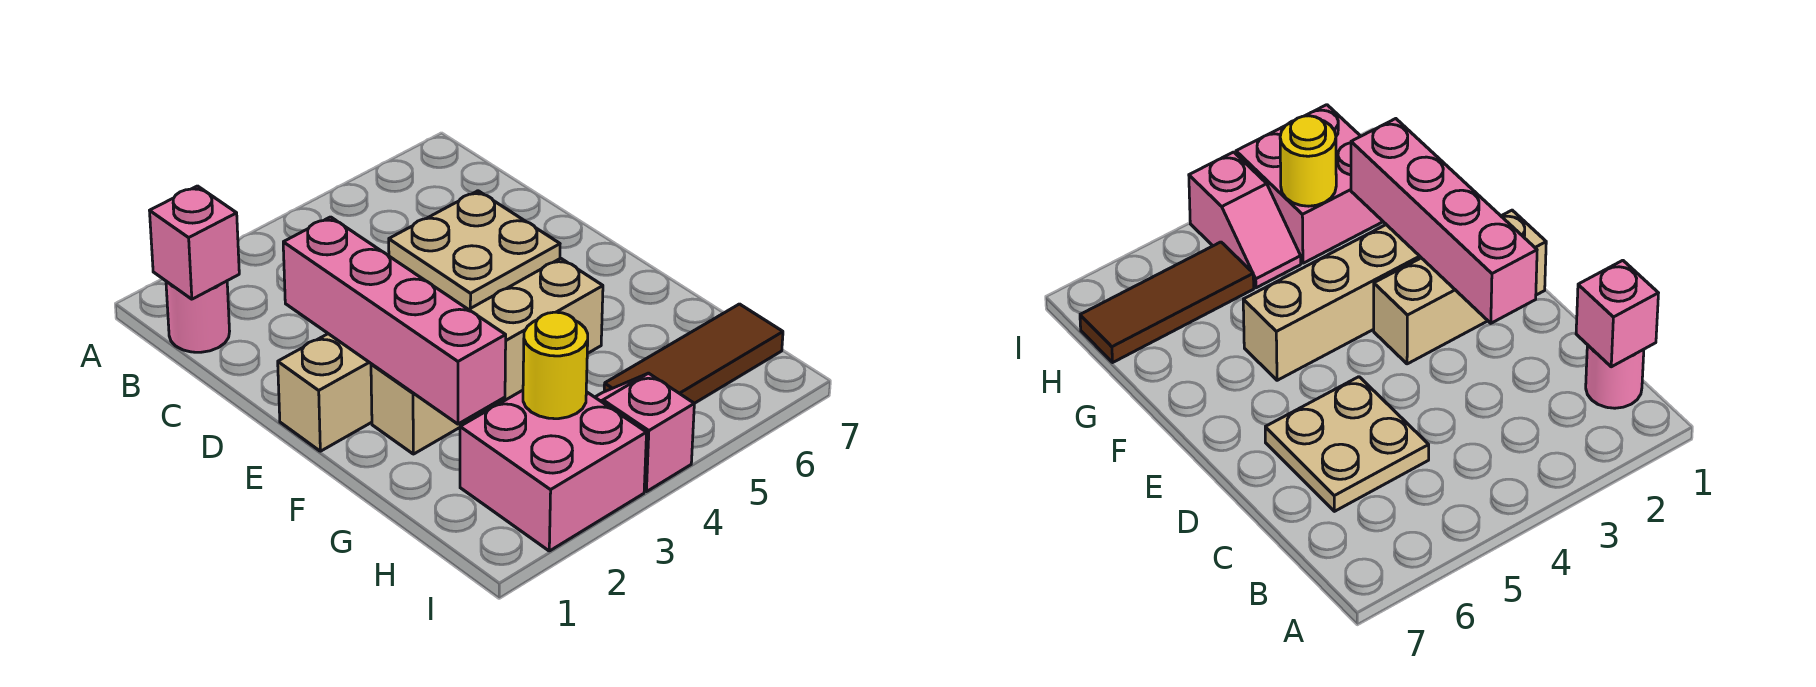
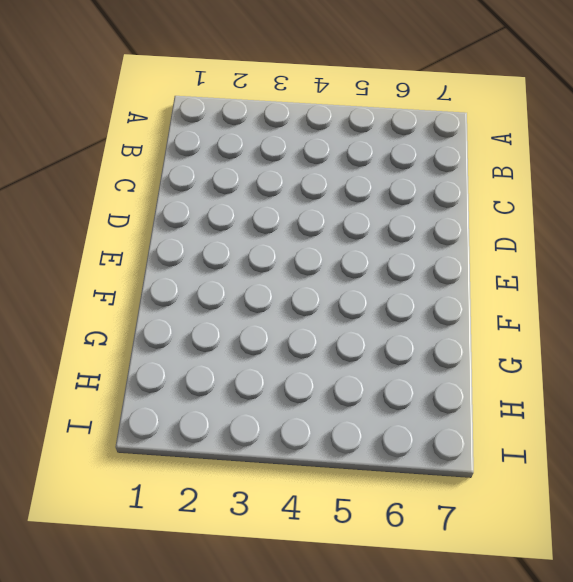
none -> pink round brick B1 level 1
none -> tan plate C5:D6 level 1

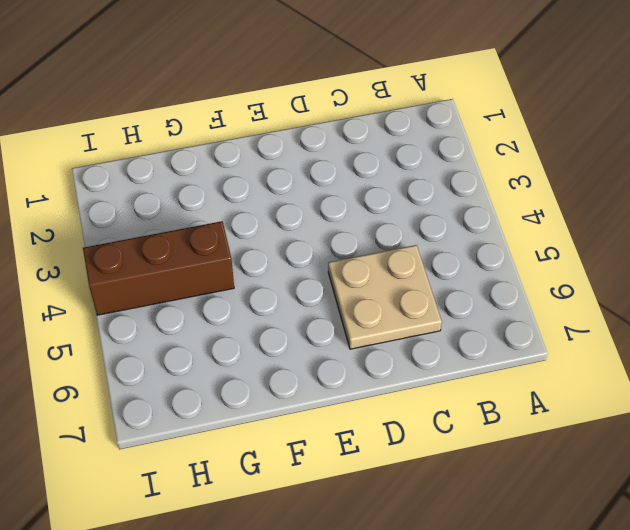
brown brick G4:I4 level 1 -> pink slope H4:I4 level 1 top I
none -> pink round brick B1 level 1
none -> tan brick E1:E3 level 1

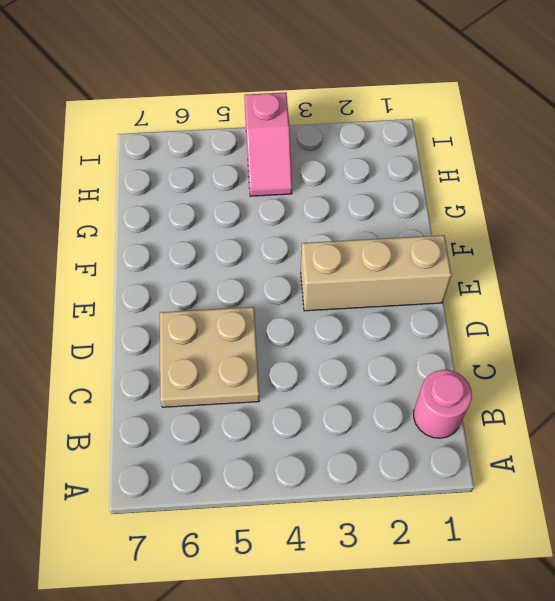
none -> tan brick F2:F5 level 1
none -> pink brick H2:I3 level 1

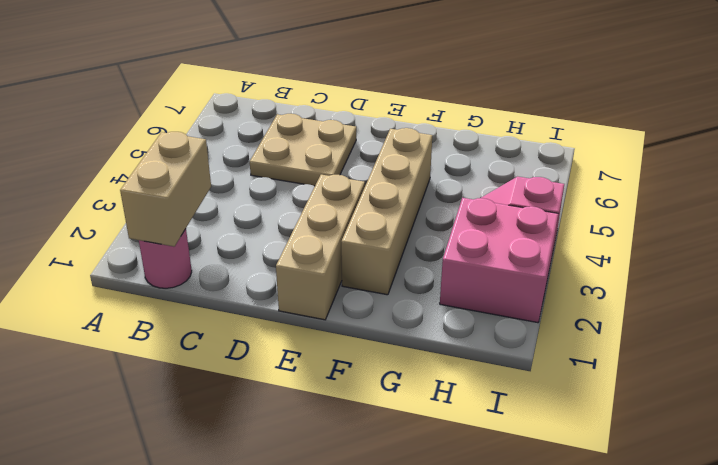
tan brick B1:B2 level 2 -> pink brick B1 level 2
none -> brown tile H5:H7 level 1
none -> pink brick D2:G2 level 2

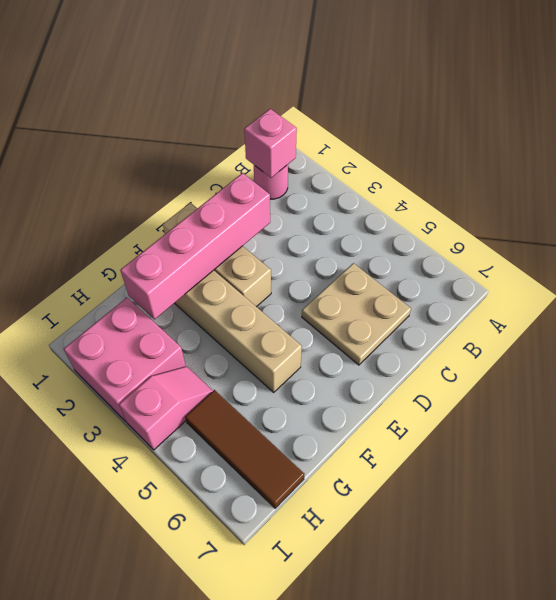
none -> yellow round brick H3 level 2

